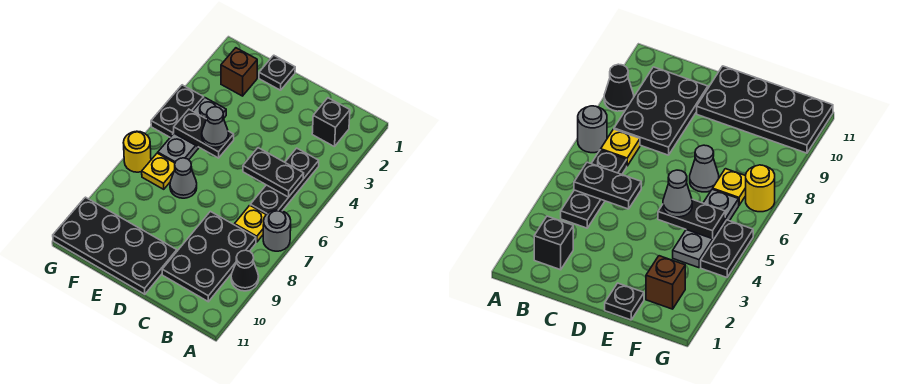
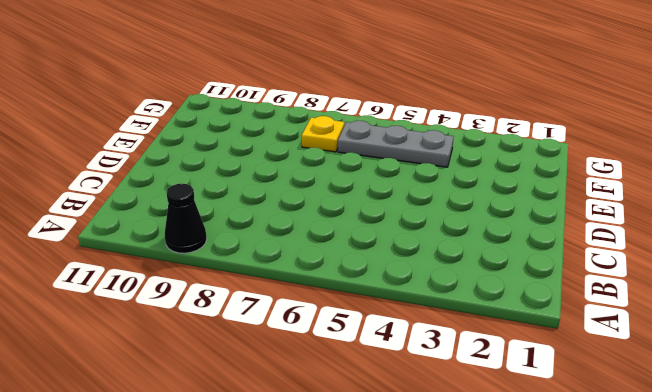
none -> grey round brick A7 level 1
none -> black brick B2 level 1
none -> black plate B4:B6 level 1

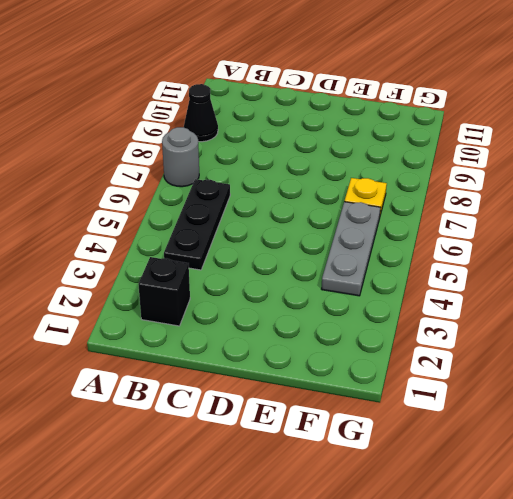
none -> yellow plate B7 level 1
none -> black plate B8:C10 level 1
none -> black plate D10:G11 level 1

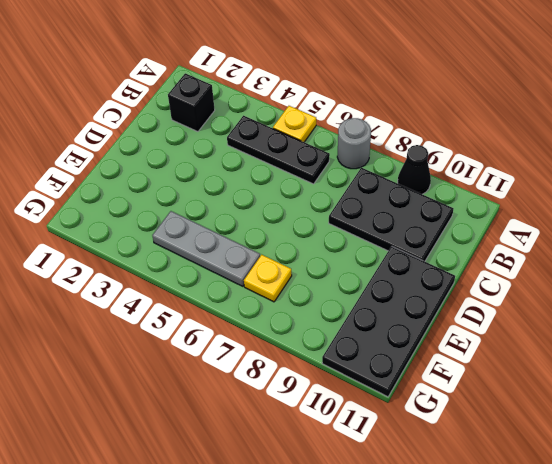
yellow plate A5 level 1 -> yellow plate B7 level 1
none -> black plate E1 level 1
none -> grey cone E7 level 1
none -> brown brick F2 level 1

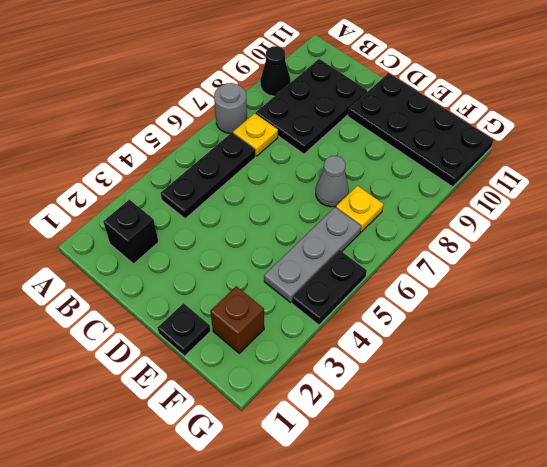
none -> yellow round brick G7 level 1
none -> black plate B5:C5 level 2
none -> black plate E5:F5 level 2

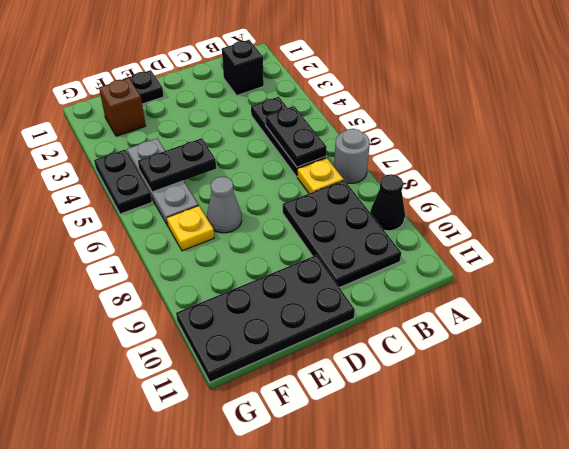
black plate B5:B6 level 2 -> black plate B5:C5 level 2
none -> yellow round brick G7 level 1
none -> grey cone E5 level 3

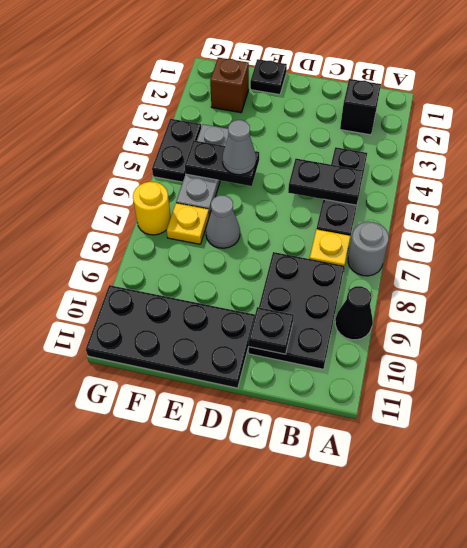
black plate C10 level 2 -> none

